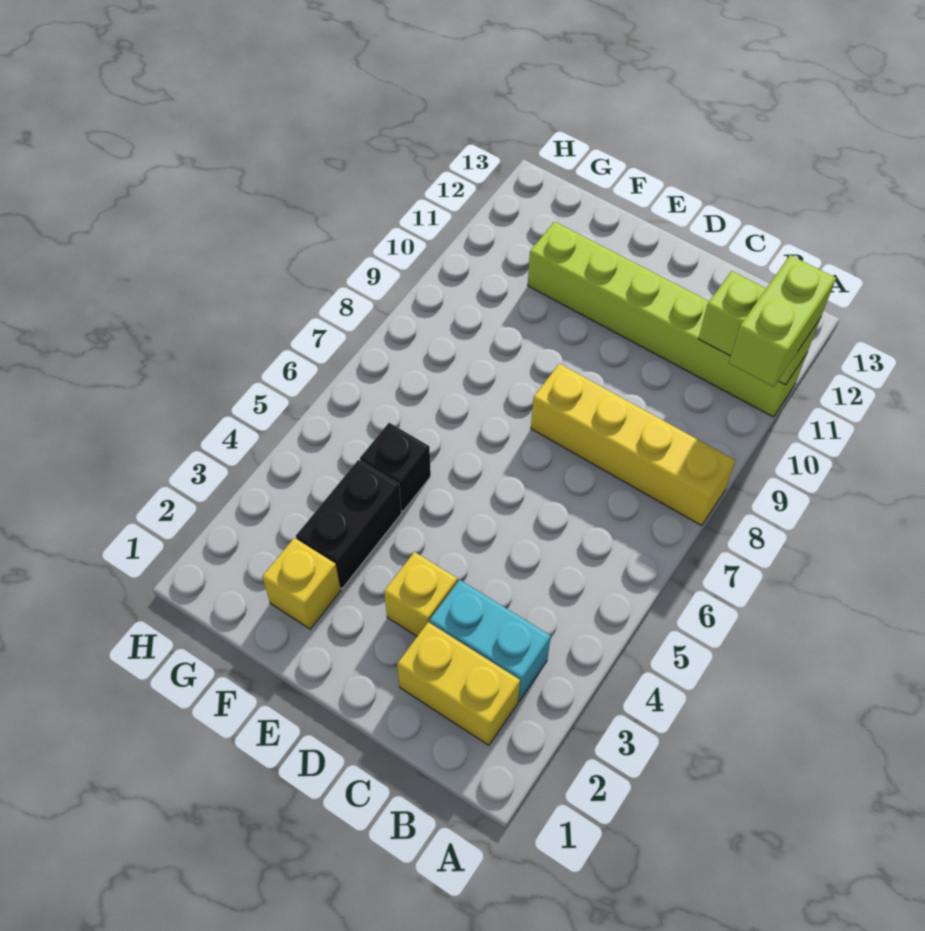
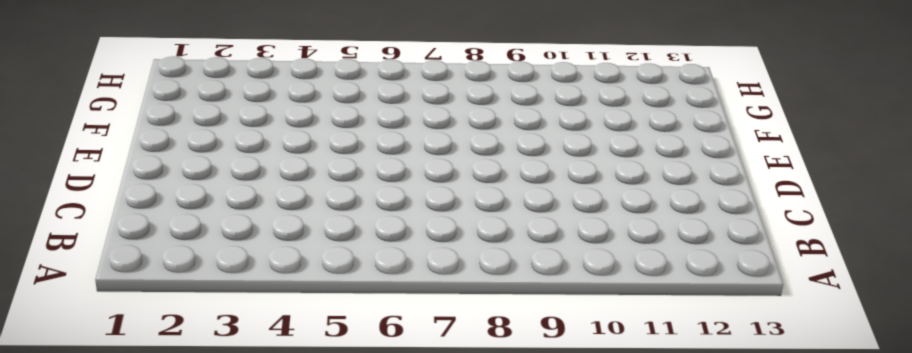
none -> yellow brick A8:D8 level 1
none -> lime brick A11:F11 level 1

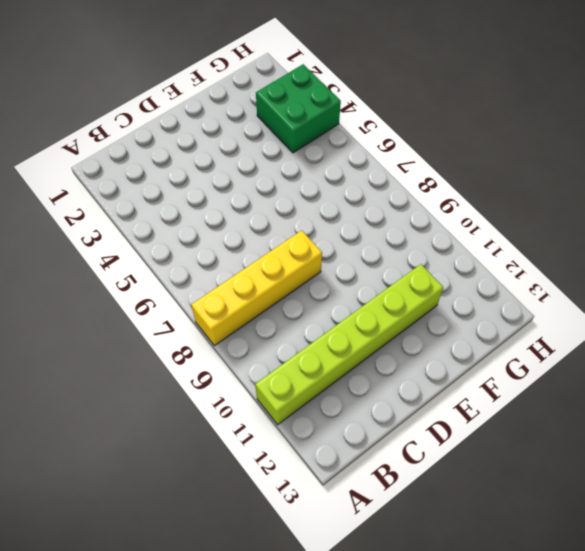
green brick G3:H4 level 1 -> none
none -> yellow brick B2:C2 level 1
none -> cyan brick B3:C3 level 1

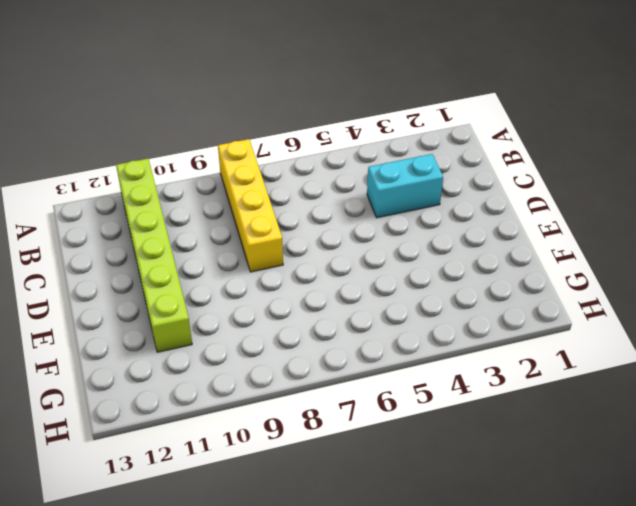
cyan brick C3:C4 level 1 -> cyan brick B3:C3 level 1
none -> yellow brick B2:C2 level 1
none -> yellow brick D3 level 1

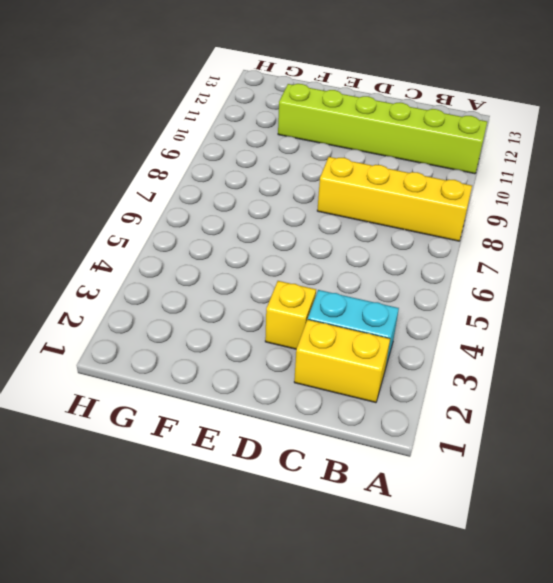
none -> yellow brick F2 level 1
none -> black brick F3:F4 level 1

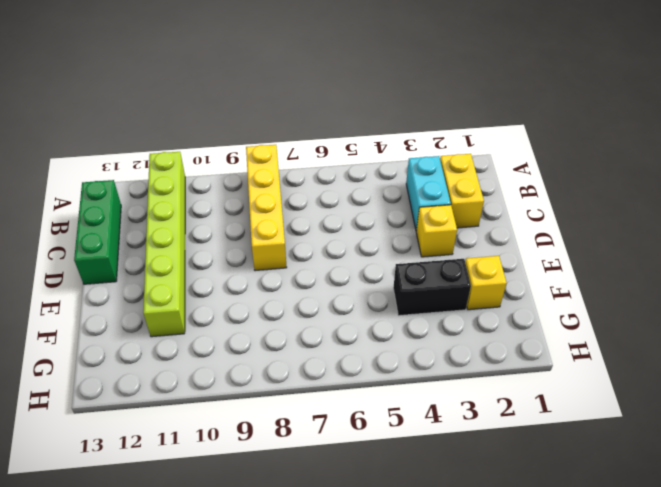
green brick B13:D13 level 1 -> none
none -> black brick F5 level 1
none -> lime brick A11:B11 level 2

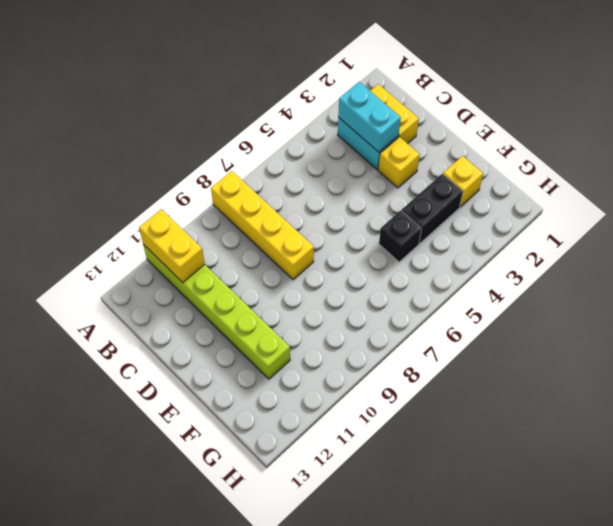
yellow brick A11:B11 level 2 -> lime brick A11:B11 level 2
cyan brick B3:C3 level 2 -> none
none -> lime brick A10:A11 level 3

